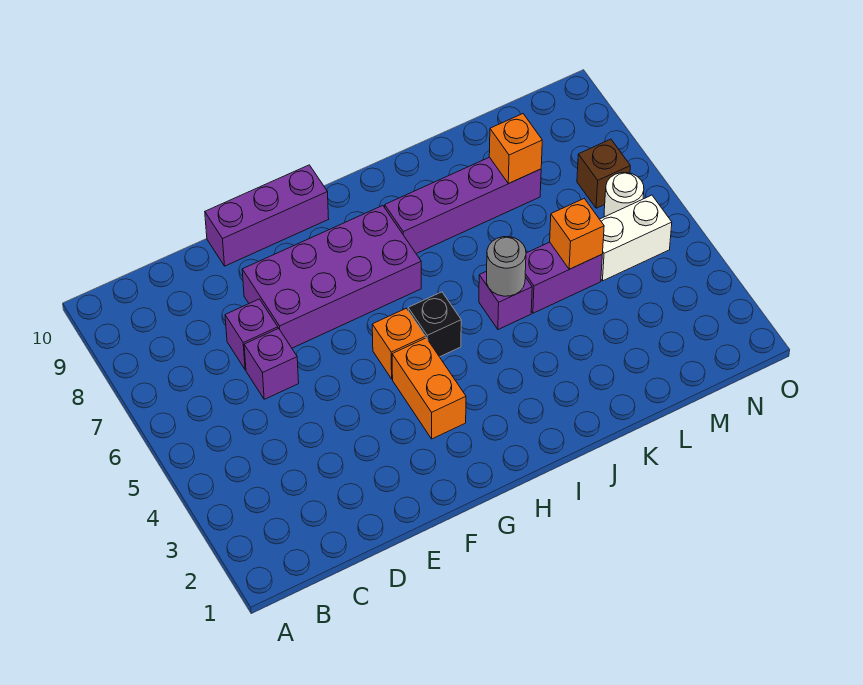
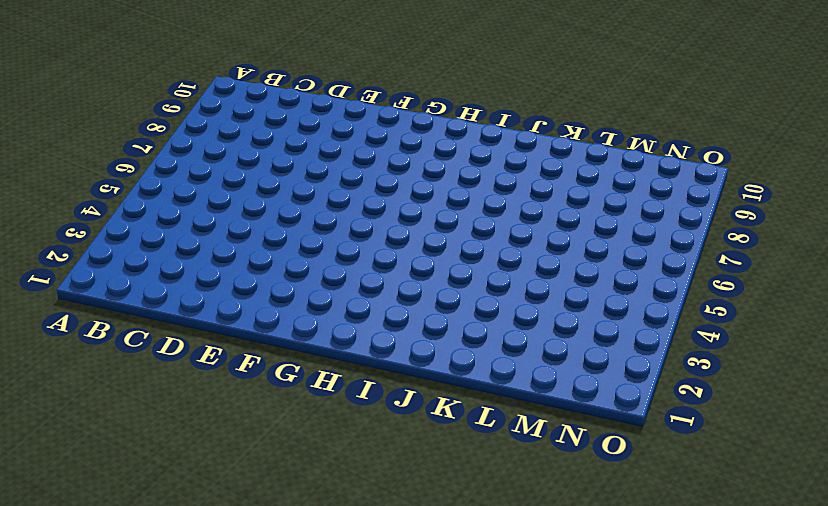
none -> purple brick D6 level 1
none -> purple brick D7 level 1
none -> purple brick E7:H8 level 1

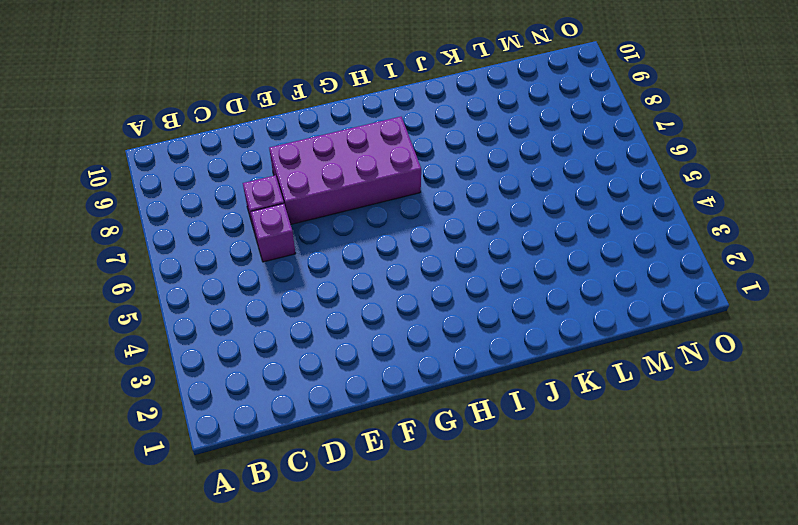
none -> purple brick E10:G10 level 1
none -> orange brick G3:G4 level 1
none -> orange brick G5 level 1

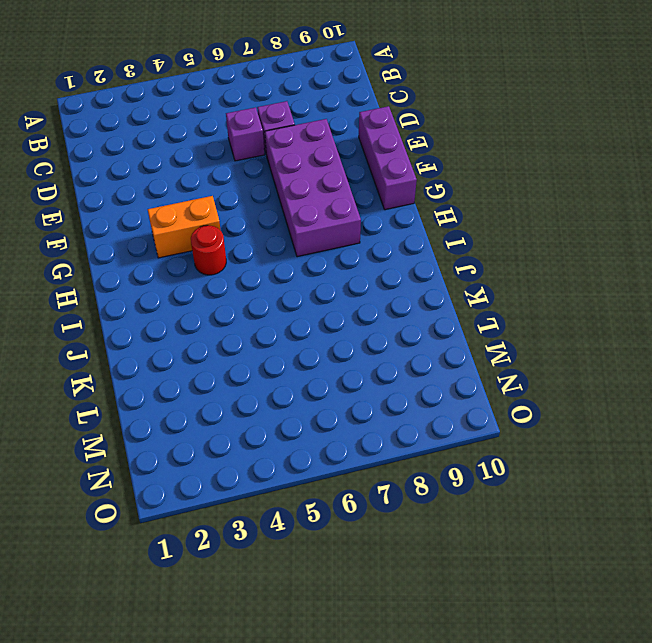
red round brick H4 level 1 -> none
none -> orange brick G5 level 1
none -> black brick H5 level 1
none -> purple brick I8:L8 level 1

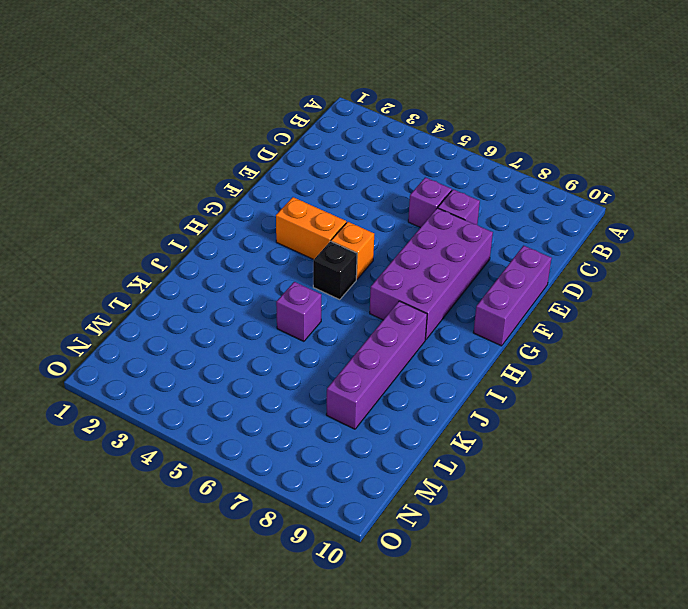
none -> purple brick K5:L5 level 1
none -> white brick M5:N5 level 1
none -> white round brick N6 level 1

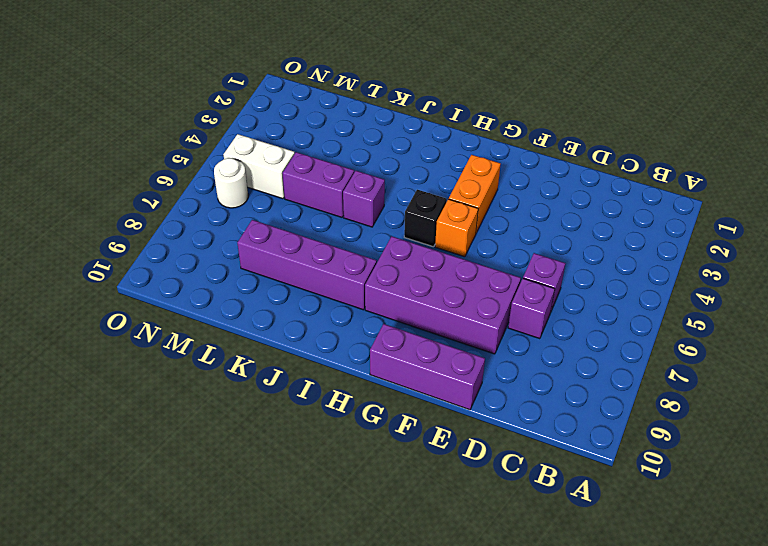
none -> brown brick N7 level 1
none -> grey round brick J5 level 2
none -> orange brick L5 level 2

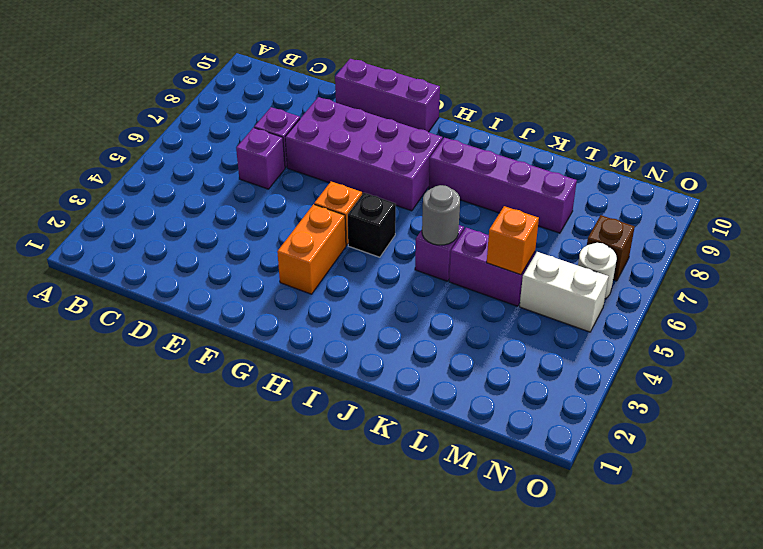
none -> orange brick L8 level 2

